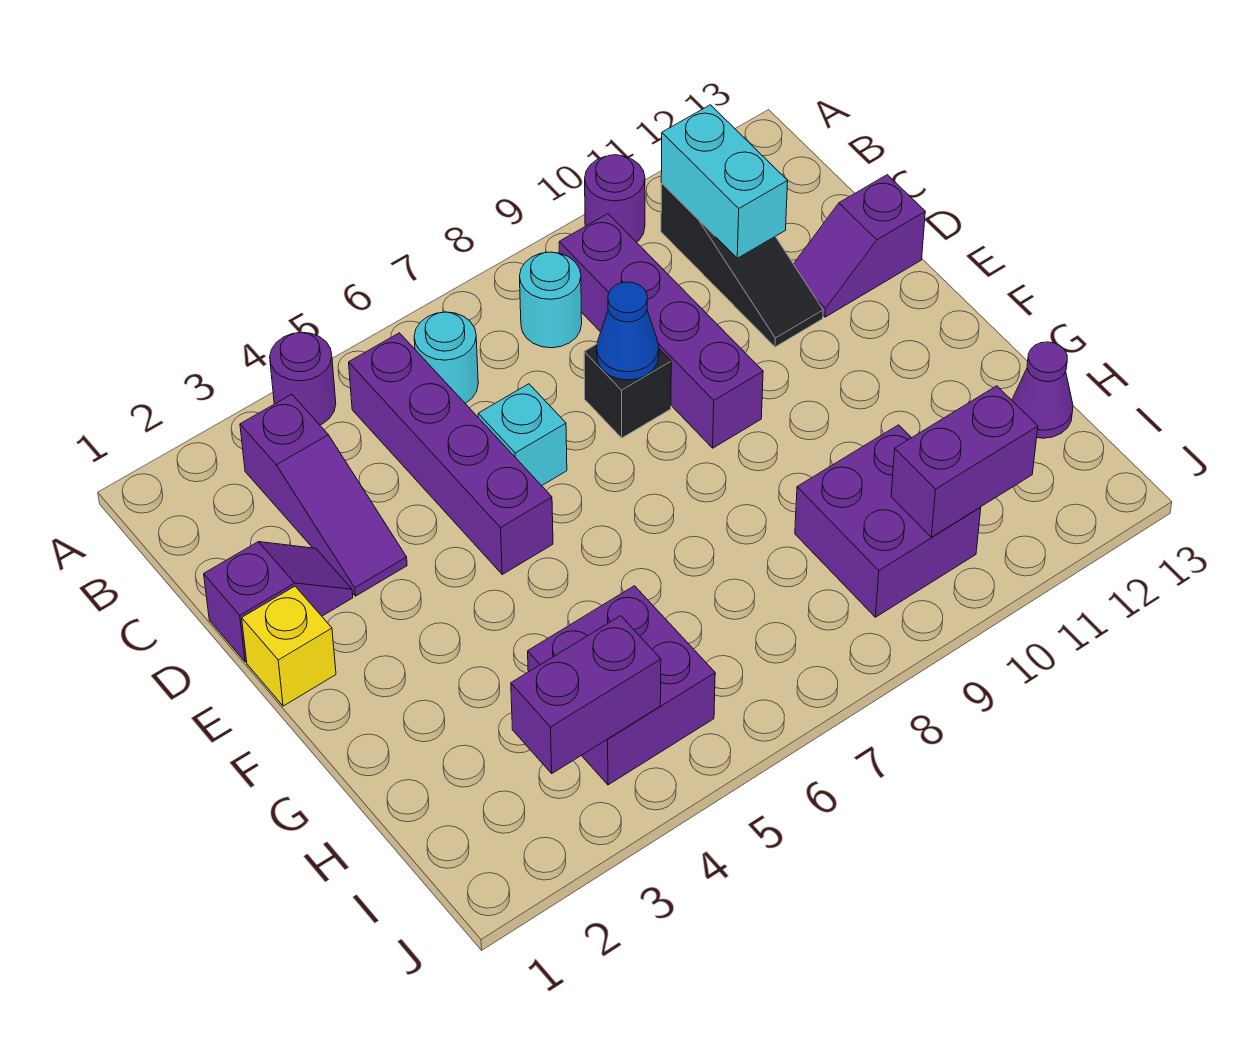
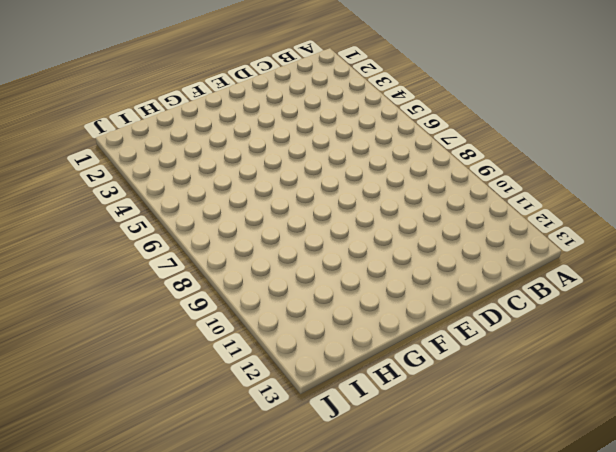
none -> purple round brick A4 level 1
none -> purple round brick A10 level 1
none -> purple slope B3:D3 level 1 top B

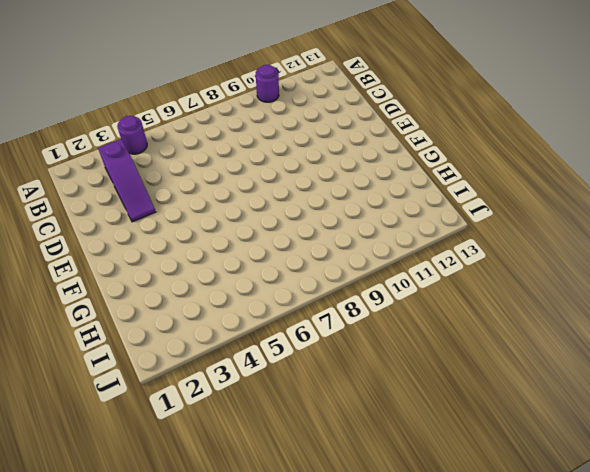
none -> purple brick B5:E5 level 1
none -> cyan round brick B6 level 1
none -> cyan round brick B8 level 1

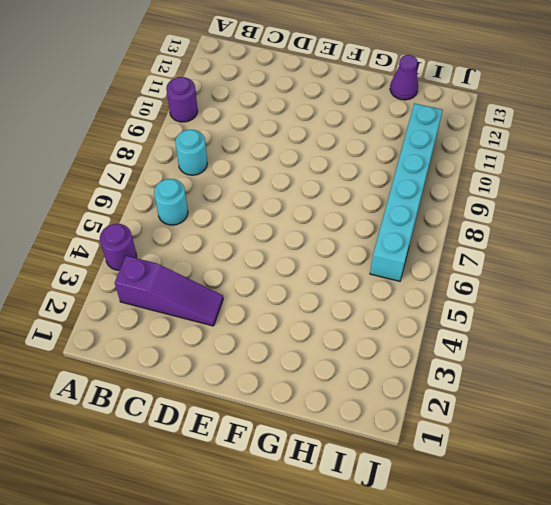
cyan brick I6:I11 level 1 -> purple brick H9:I10 level 1
none -> purple brick B5:E5 level 1
none -> purple brick B9:E9 level 1
none -> black slope B11:D11 level 1 top B

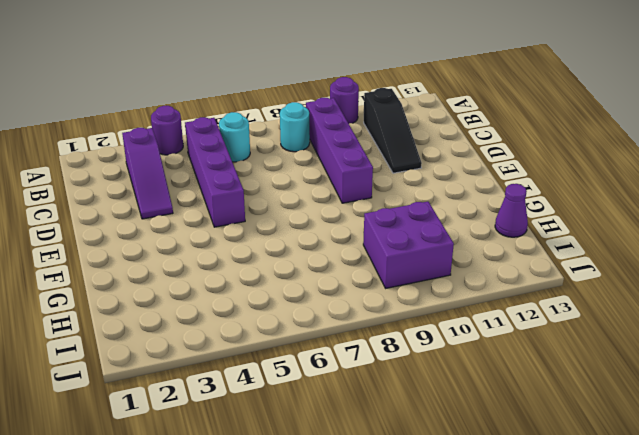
none -> purple slope D1:D2 level 1 top 1
none -> cyan brick D6 level 1
none -> black brick D8 level 1

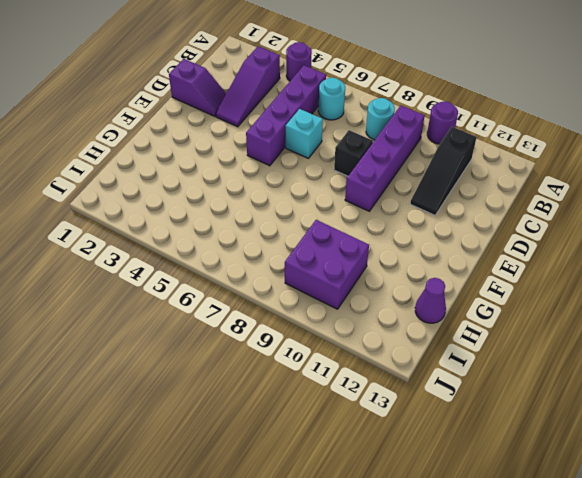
none -> purple slope D12:D13 level 1 top 13
none -> yellow brick E1 level 1
none -> purple brick H4:I5 level 1

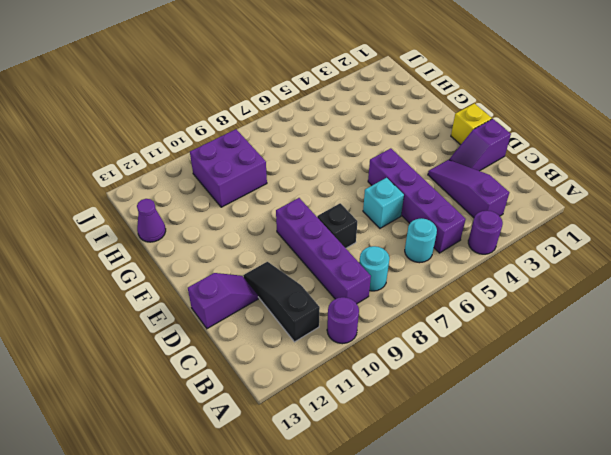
none -> purple brick H4:I5 level 1
none -> cyan brick B11:C11 level 2
none -> blue cone D8 level 2

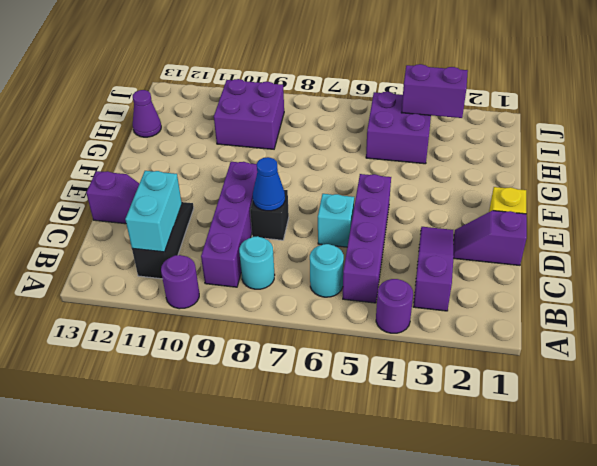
none -> purple brick I10:I11 level 2

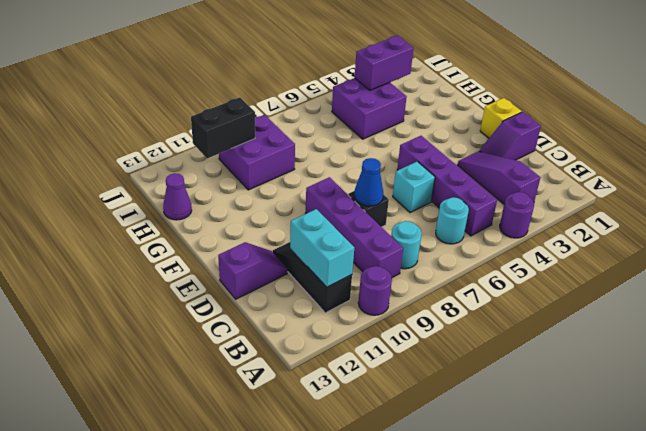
black brick I10:I11 level 2 -> purple brick I10:I11 level 2

